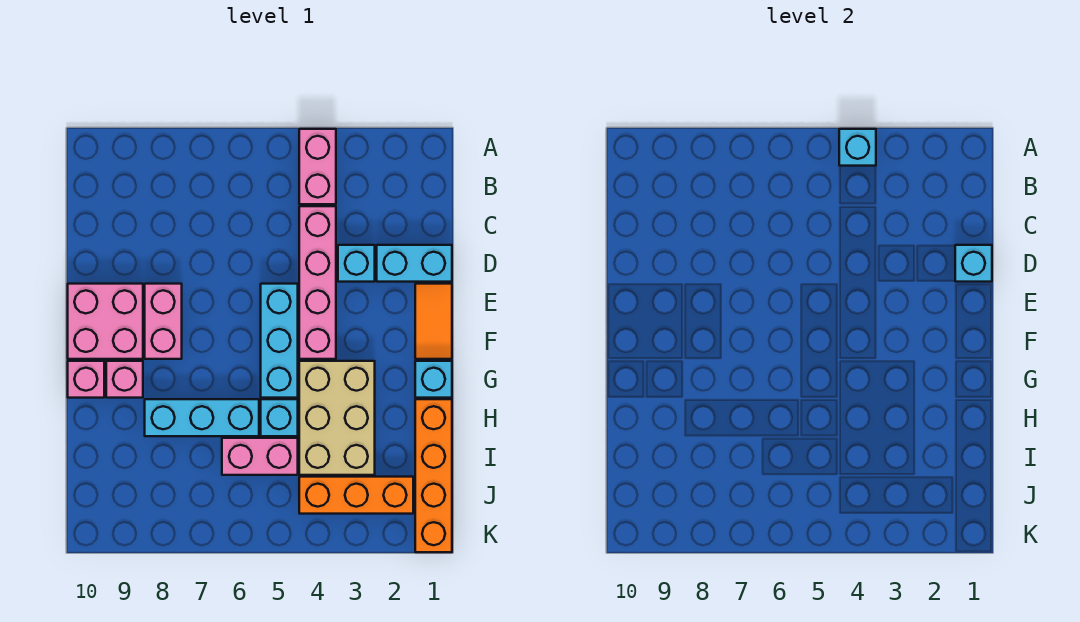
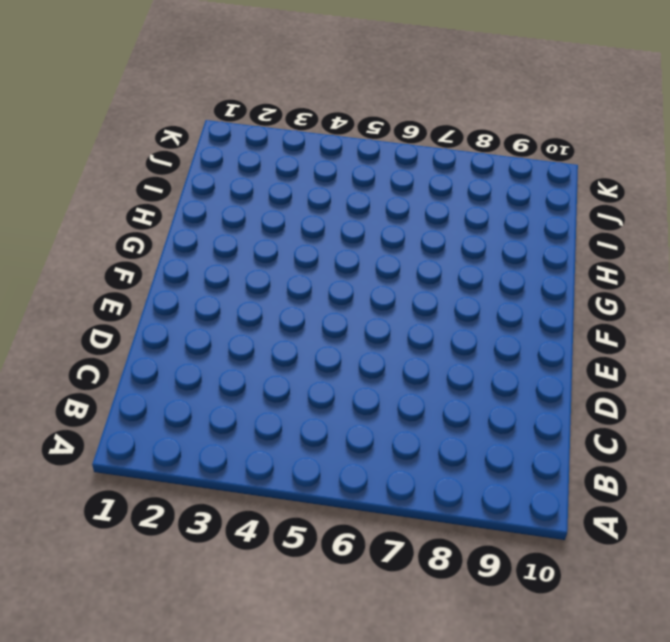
none -> pink brick A4:B4 level 1
none -> pink brick C4:F4 level 1
none -> cyan brick D1:D2 level 1

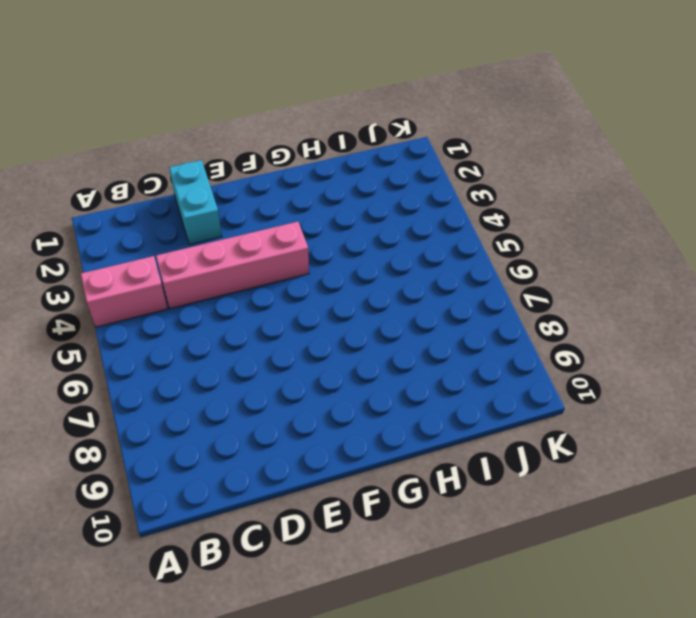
none -> cyan brick D3 level 1
none -> orange tile E1:F1 level 1
none -> cyan brick E5:G5 level 1

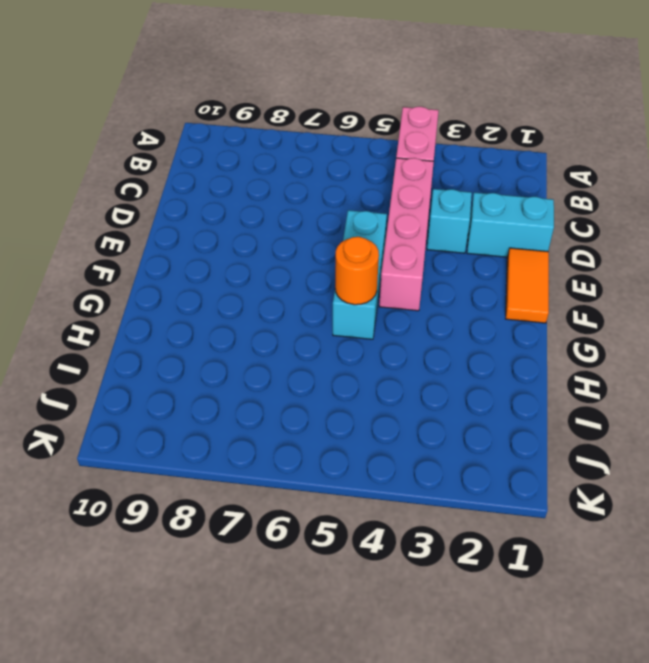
orange round brick G5 level 2 -> none
none -> pink brick E8:F8 level 1
none -> pink brick E9:F10 level 1
none -> cyan brick G1 level 1

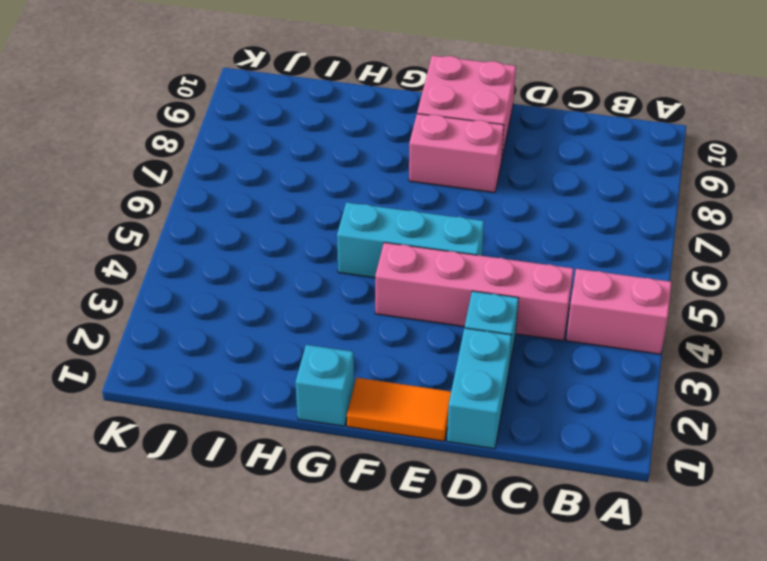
none -> tan brick G3:I4 level 1
none -> pink brick G9 level 1
none -> pink brick G10 level 1

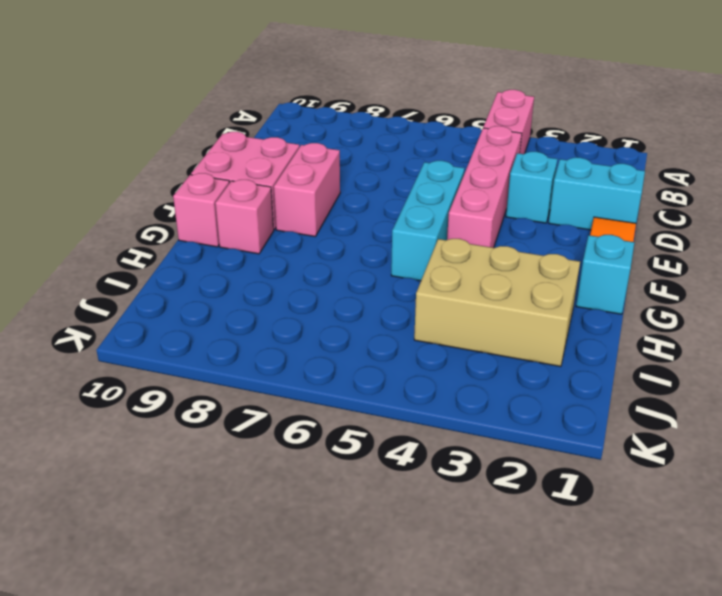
tan brick H2:I4 level 1 -> tan brick G3:I4 level 1
none -> orange brick H1:K1 level 1
none -> cyan brick H5 level 1
none -> cyan brick H6:H8 level 1

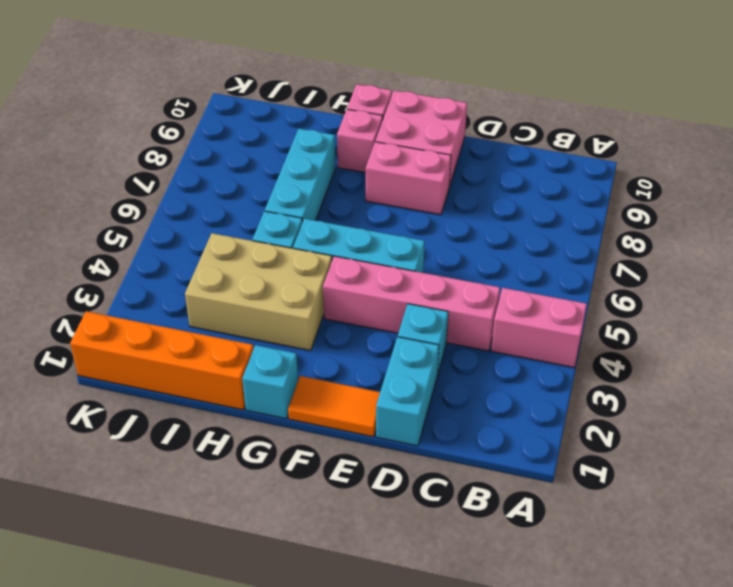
none -> pink brick I5:I6 level 1
none -> orange brick J2:J4 level 1
none -> cyan brick A4 level 2

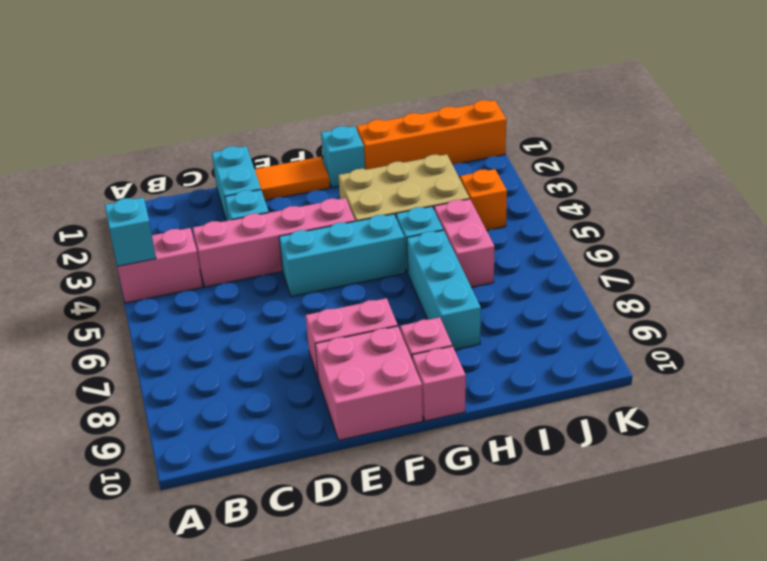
orange brick J4 level 1 -> orange brick J2:J4 level 1
none -> cyan brick D1 level 2

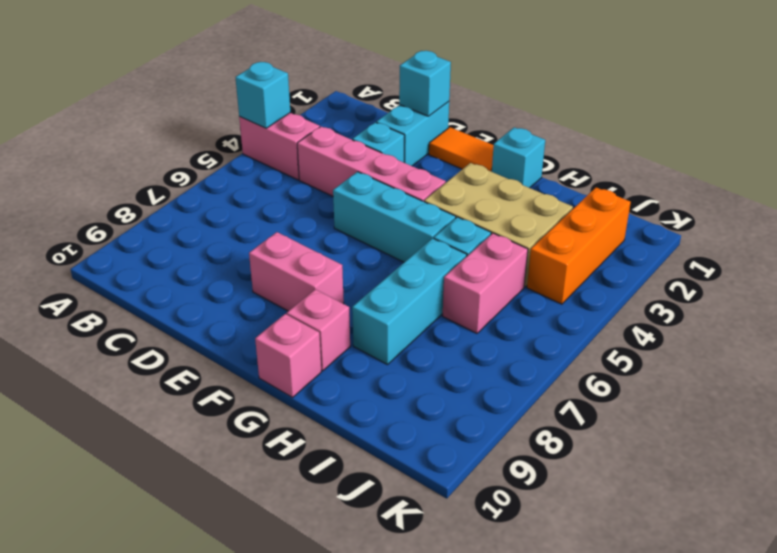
none -> pink brick E9:F10 level 1
none -> orange brick H1:K1 level 1

